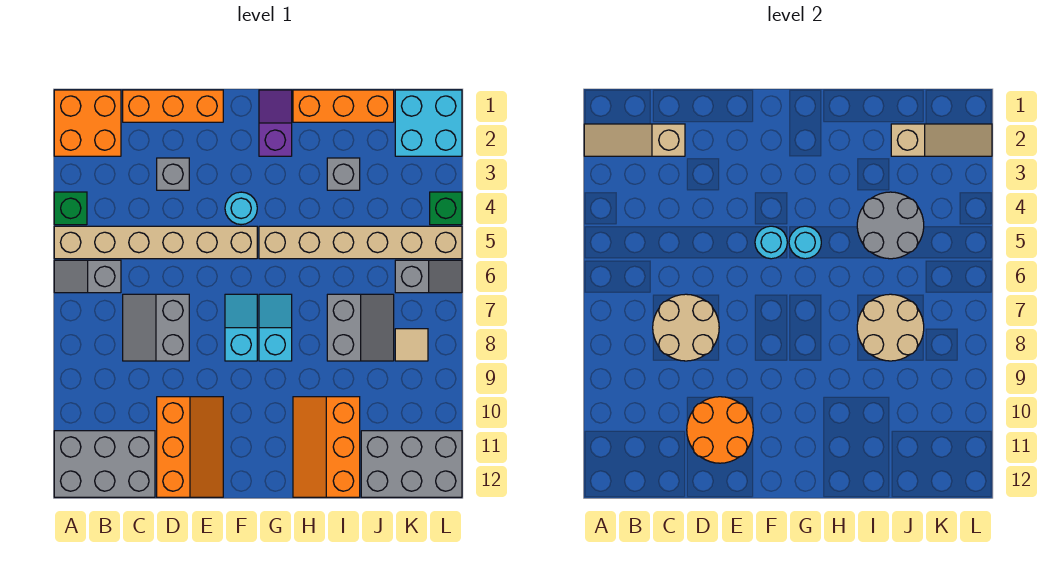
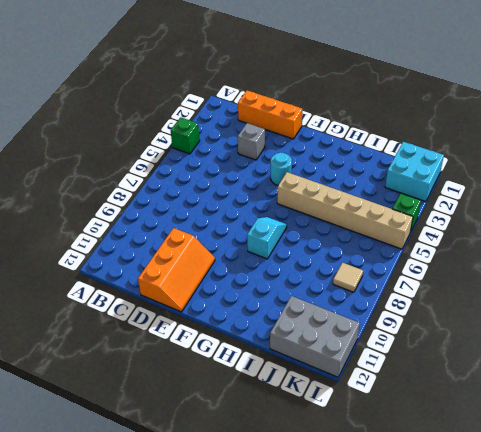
none -> orange brick A1:B2 level 1
none -> tan brick A5:F5 level 1
none -> grey slope A6:B6 level 1 top B
none -> grey brick A11:C12 level 1

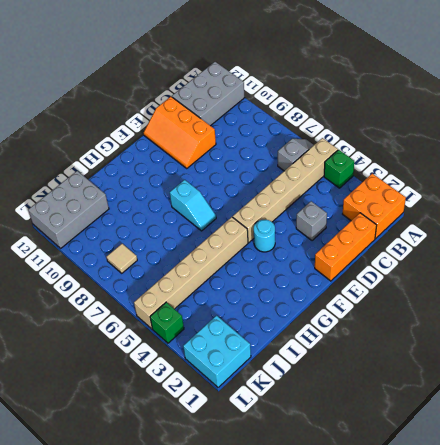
none -> grey slope C7:D8 level 1 top D
none -> cyan slope F7:F8 level 1 top 8
none -> purple slope G1:G2 level 1 top 2
none -> orange brick H1:J1 level 1

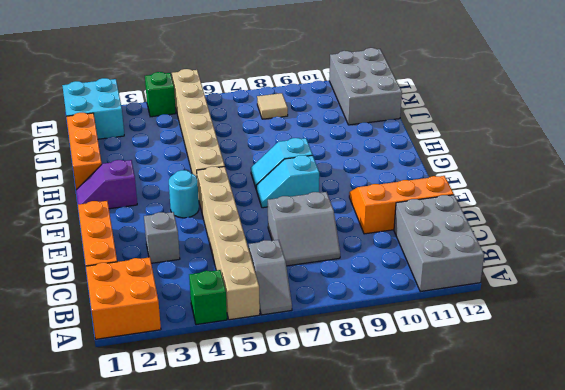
none -> orange slope H10:I12 level 1 top I
none -> grey brick I3 level 1
none -> grey slope I7:J8 level 1 top I
none -> grey slope K6:L6 level 1 top K

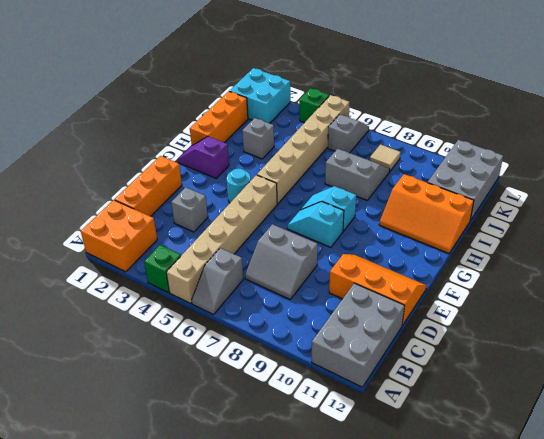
none -> tan slope A2:C2 level 2 top C
none -> tan round brick C7:D8 level 2
none -> orange round brick D10:E11 level 2
none -> cyan round brick F5 level 2

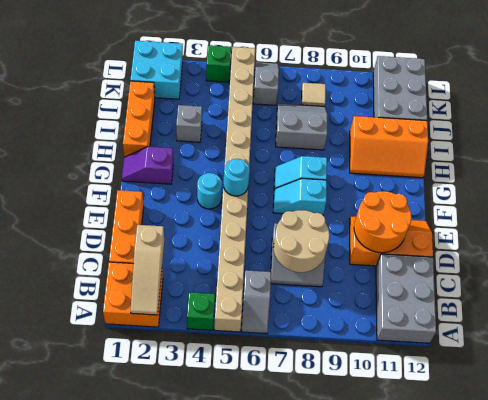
none -> grey brick D3 level 1
none -> cyan round brick G5 level 2
none -> grey round brick I4:J5 level 2
none -> tan round brick I7:J8 level 2

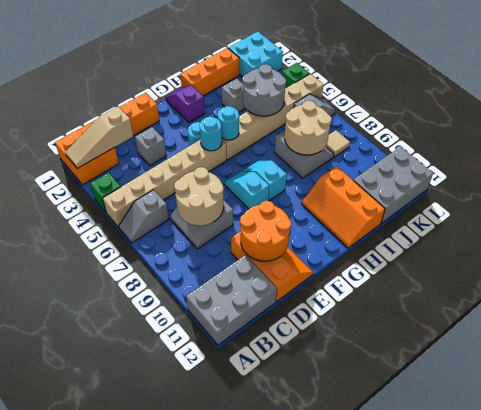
none -> tan slope J2:L2 level 2 top J

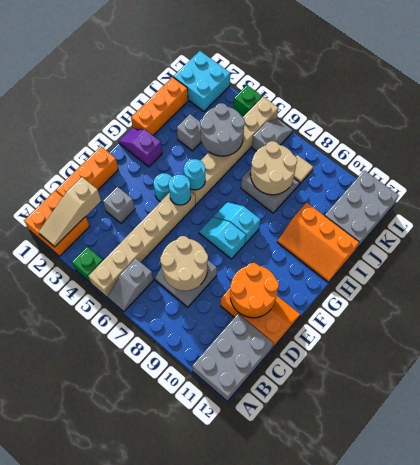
none -> tan slope J2:L2 level 2 top J

